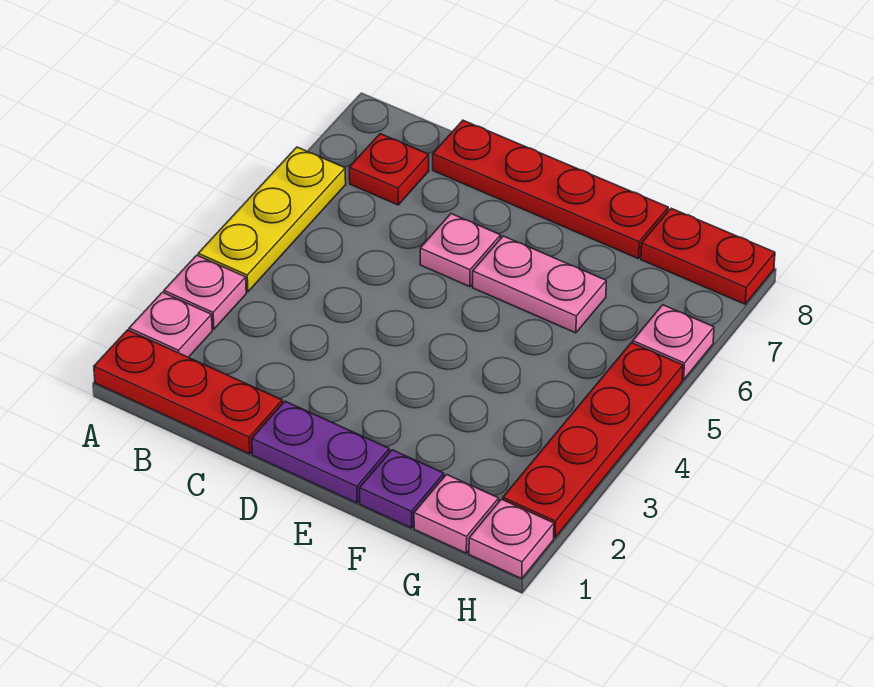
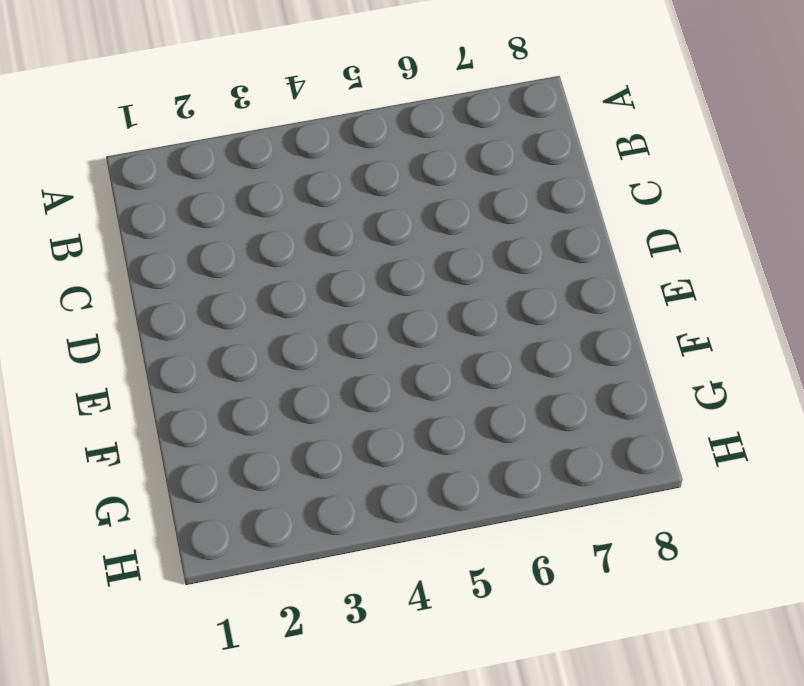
none -> red plate A1:C1 level 1
none -> pink plate A2 level 1
none -> pink plate A3 level 1

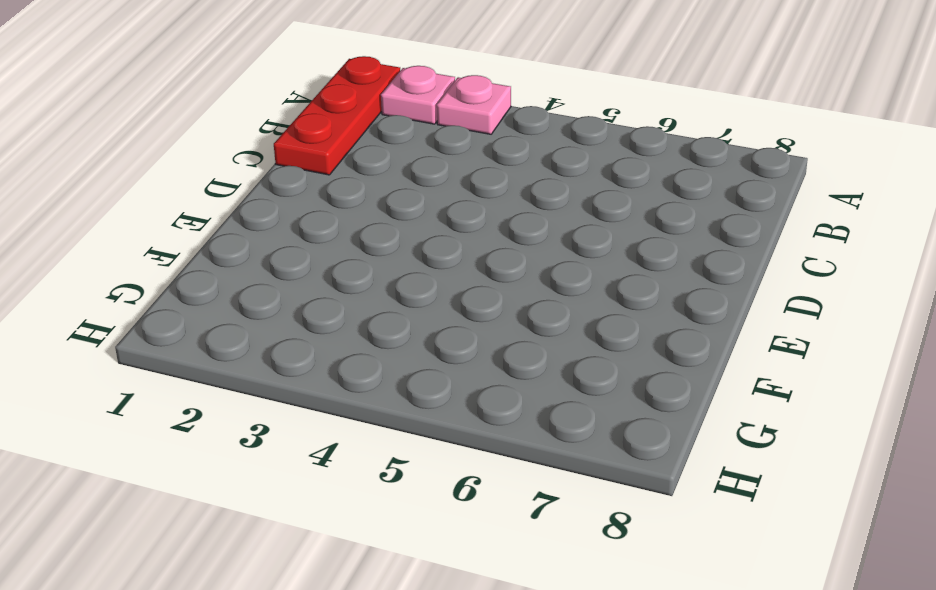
none -> yellow plate A4:A6 level 1
none -> red plate B7 level 1
none -> red plate C8:F8 level 1

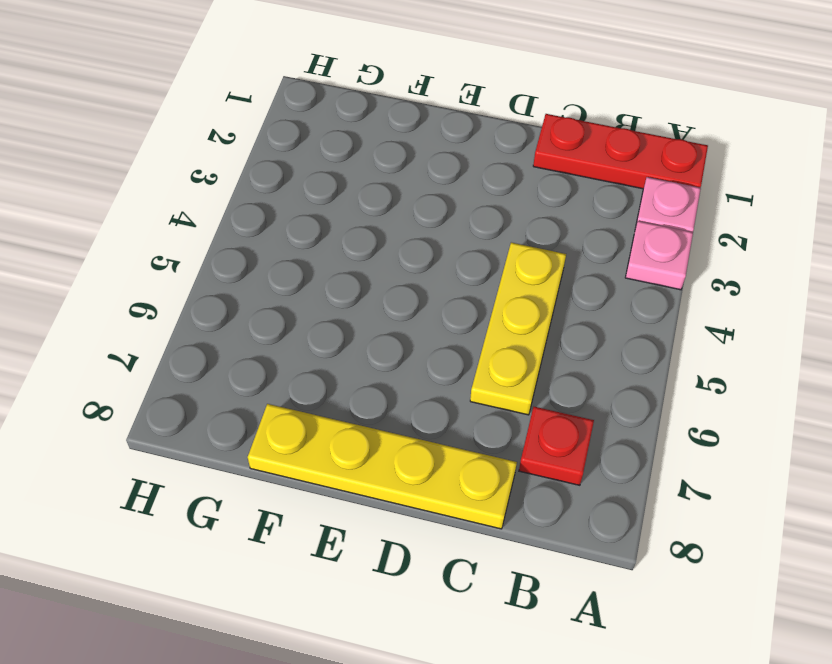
yellow plate C4:C6 level 1 -> yellow plate A4:A6 level 1
yellow plate C8:F8 level 1 -> red plate C8:F8 level 1
none -> purple plate D1:E1 level 1
none -> pink plate D6 level 1
none -> pink plate E6:F6 level 1

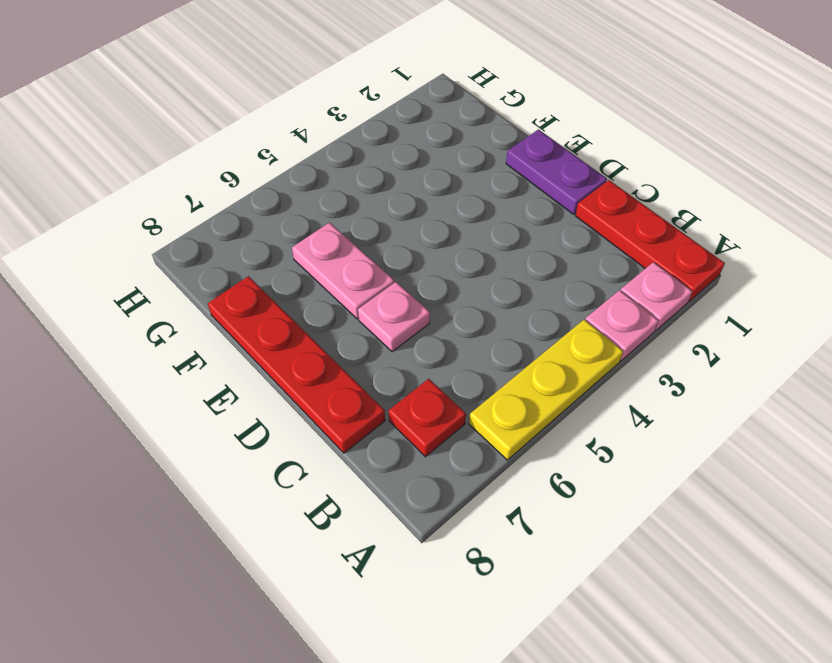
none -> purple plate F1 level 1
none -> pink plate G1 level 1
none -> red plate G8:H8 level 1

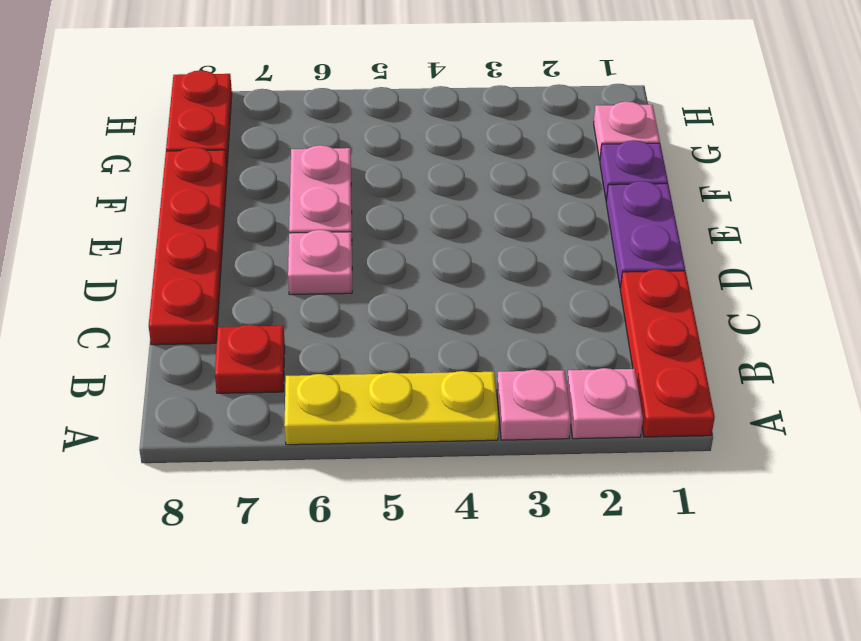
none -> pink plate H1 level 1
none -> red plate H2:H5 level 1
none -> pink plate H6 level 1

